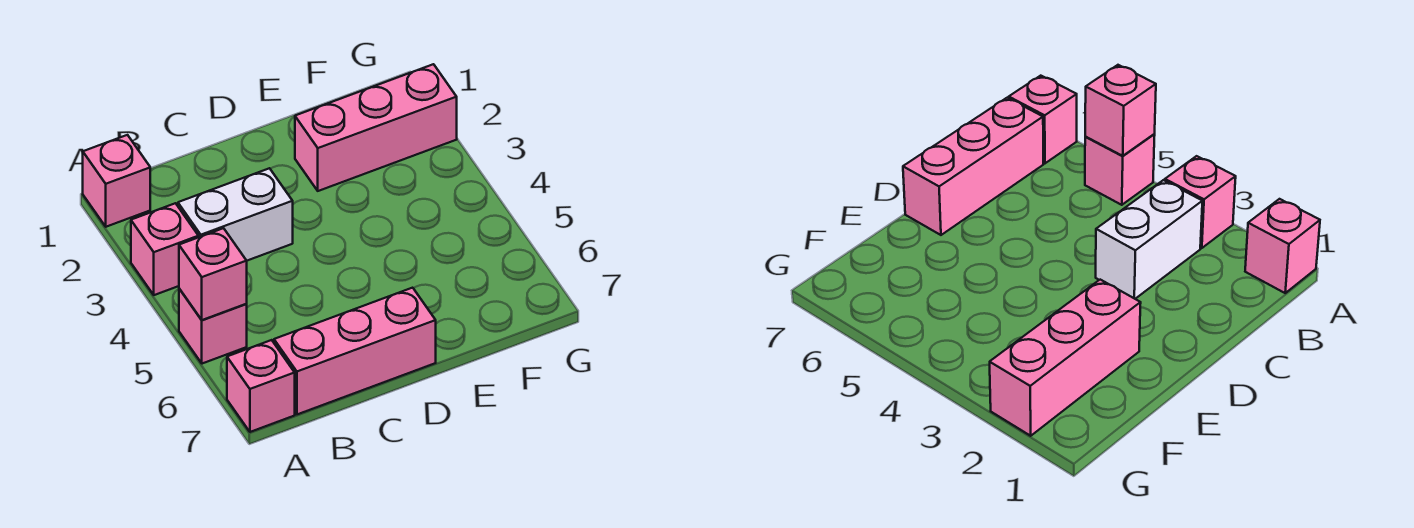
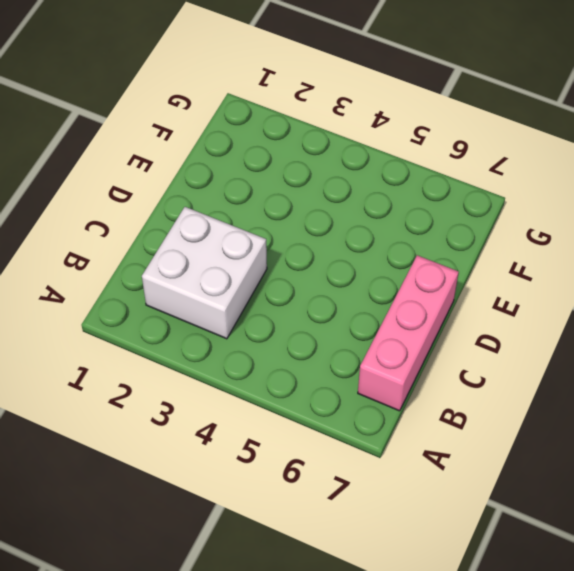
white brick B2:C3 level 1 -> white brick B3:C3 level 1
none -> pink brick A1 level 1
none -> pink brick A3 level 1

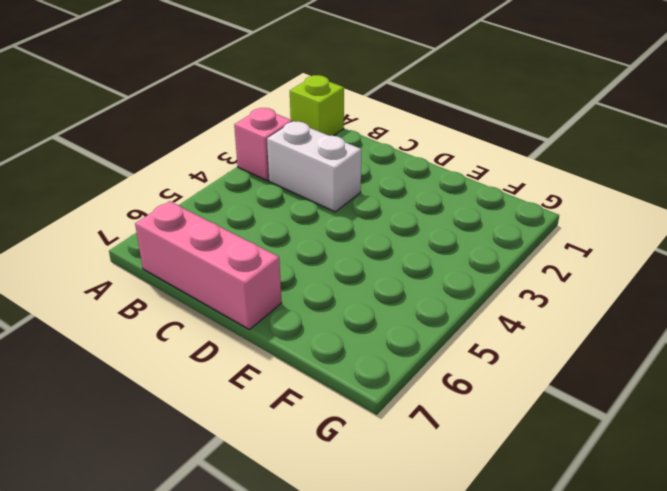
lime brick A1 level 1 -> pink brick A1 level 1
none -> pink brick A5 level 1
none -> pink brick A7 level 1

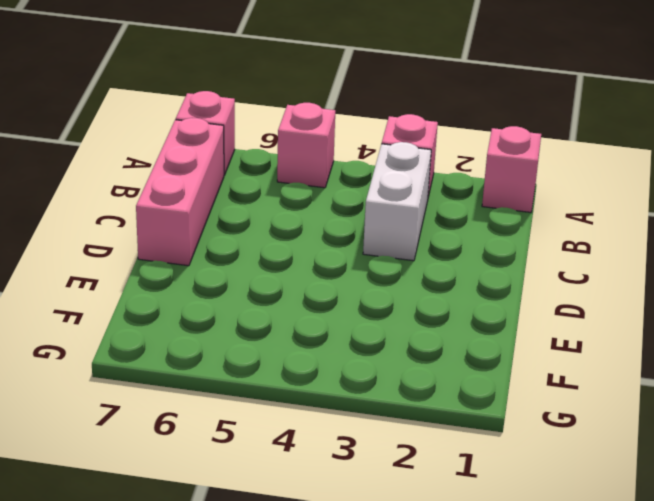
none -> pink brick E2:G2 level 1
none -> pink brick A5 level 2

